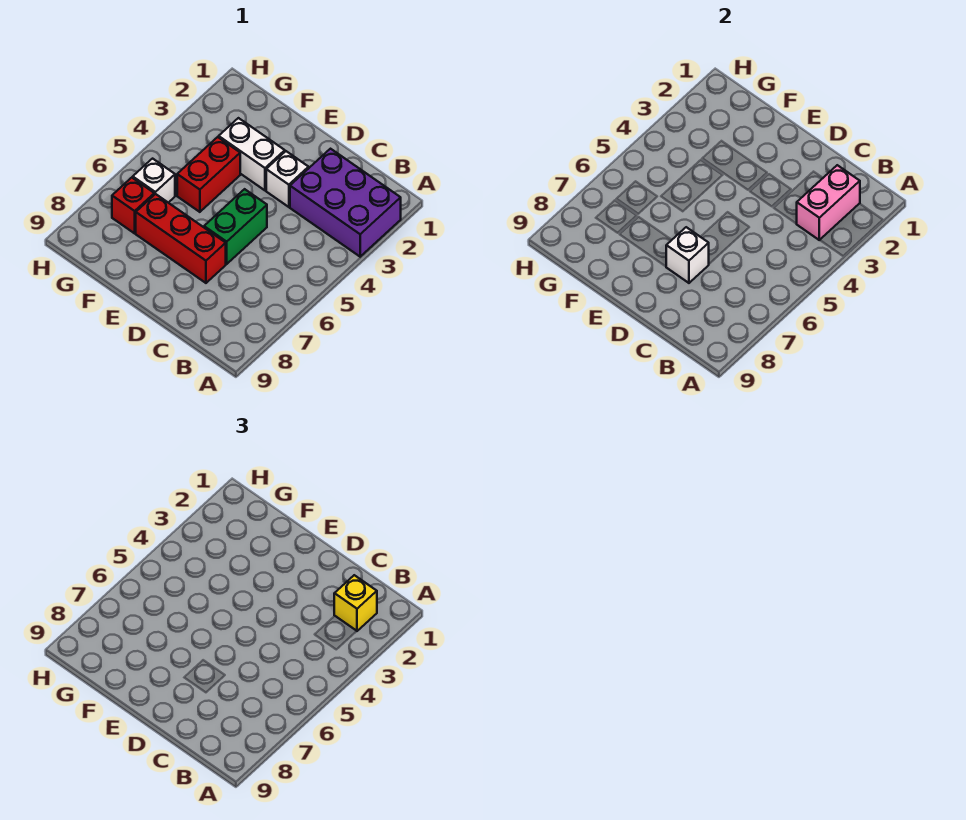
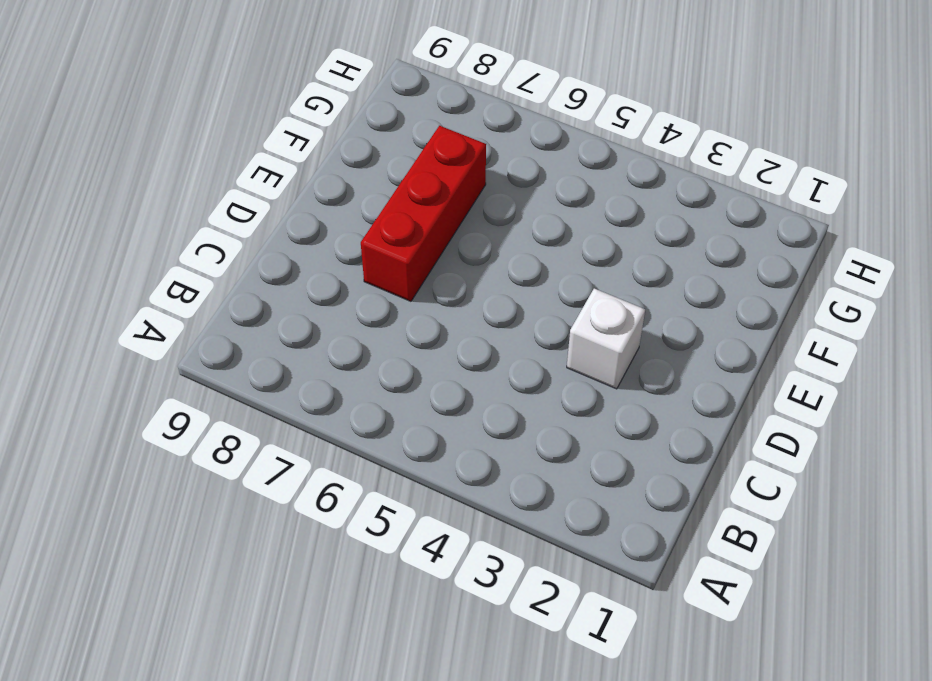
none -> purple brick A2:C3 level 1
none -> green brick D5:D6 level 1

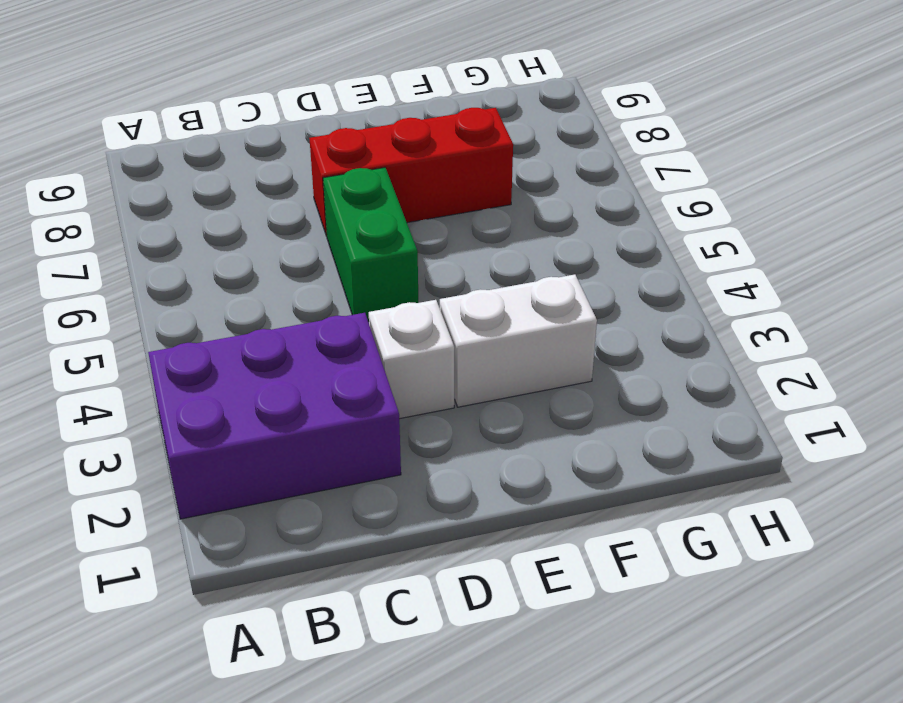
none -> red brick F4:F5 level 1
none -> white brick G6 level 1

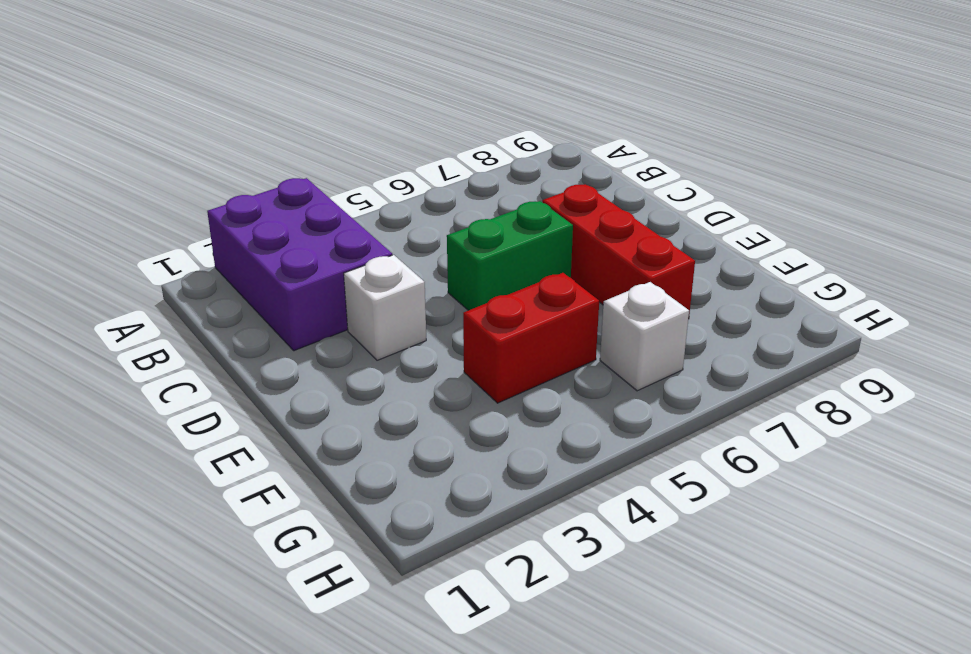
none -> white brick E3:F3 level 1
none -> red brick G7 level 1

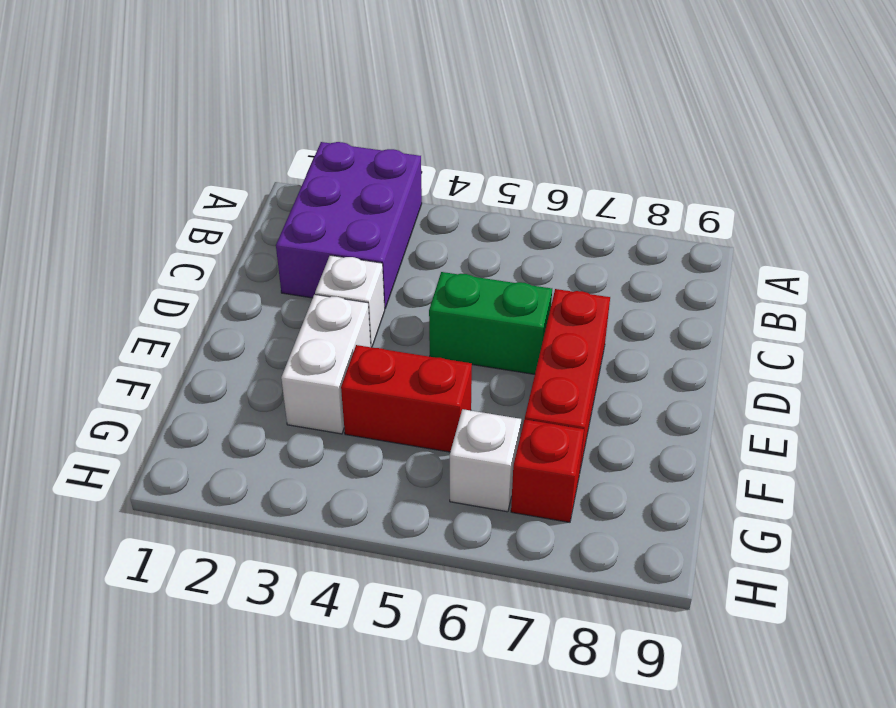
none -> pink brick B2:B3 level 2
none -> white brick D7 level 2

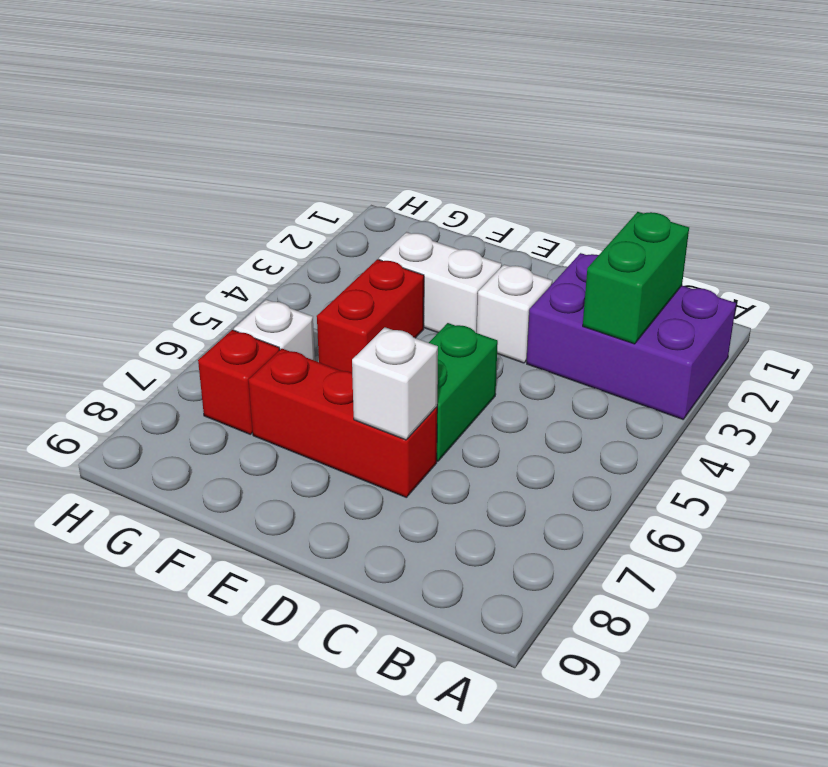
green brick B2:B3 level 2 -> pink brick B2:B3 level 2
none -> yellow brick B2 level 3

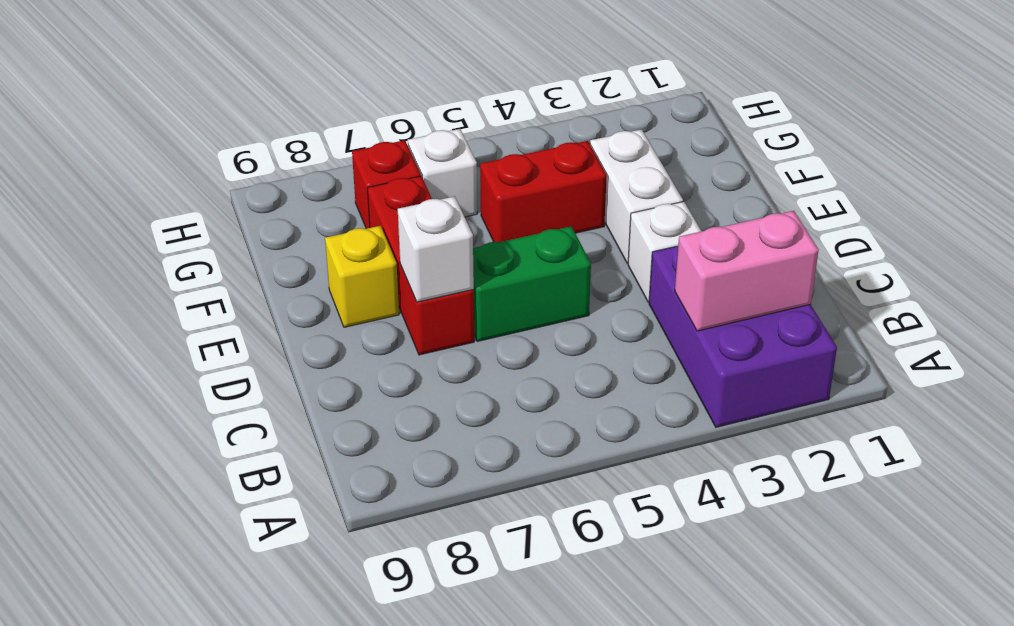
yellow brick E8 level 1 -> yellow brick B2 level 3

